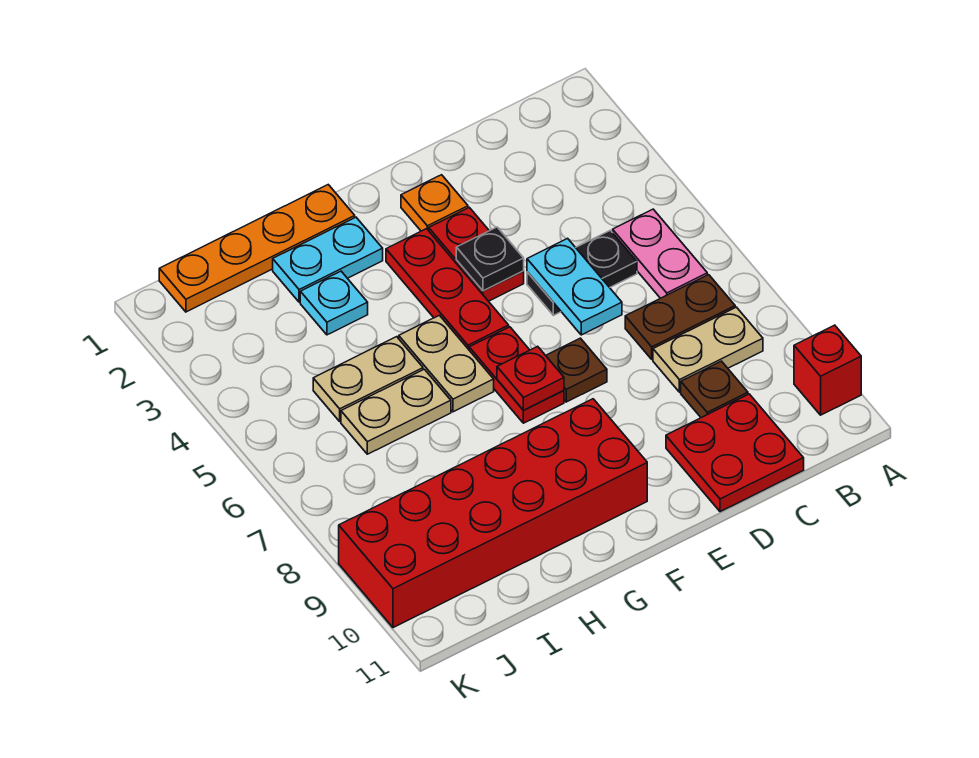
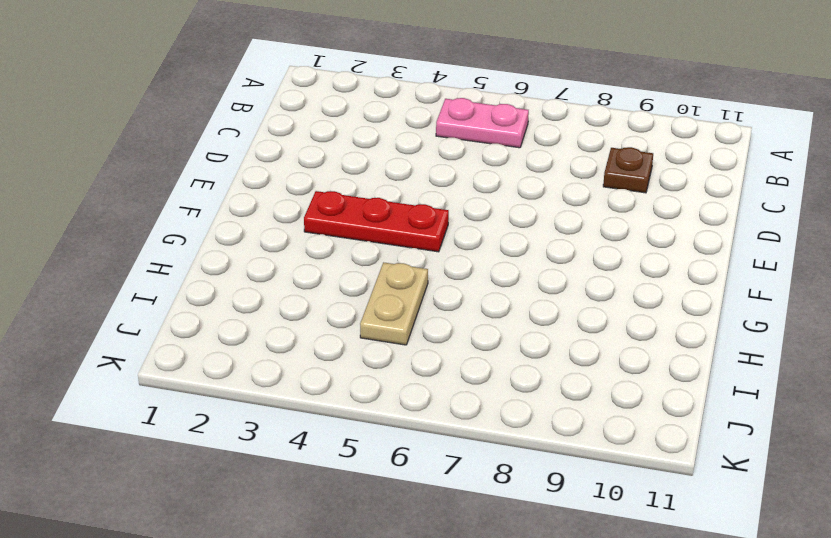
none -> red brick A10 level 1
none -> brown plate B7:C7 level 1
none -> tan plate B8:C8 level 1

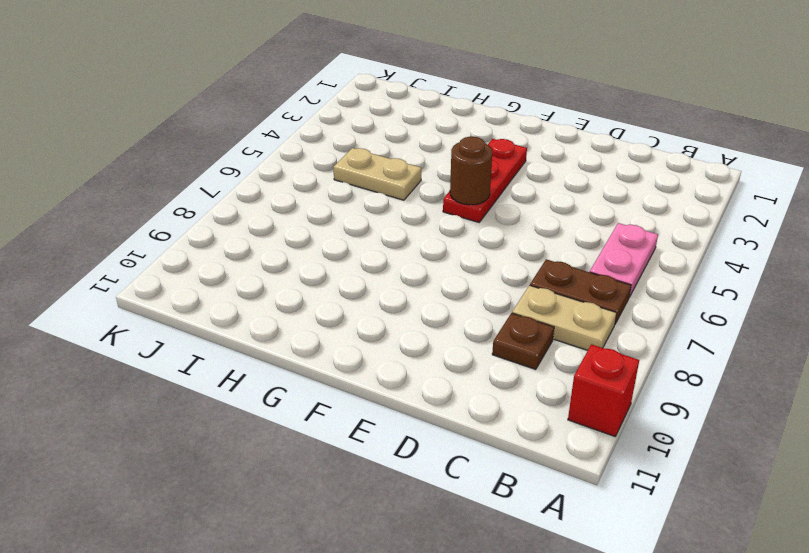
brown round brick F5 level 2 -> none
none -> black plate C5:D5 level 1
none -> red plate C10:D11 level 1
none -> orange plate E2 level 1

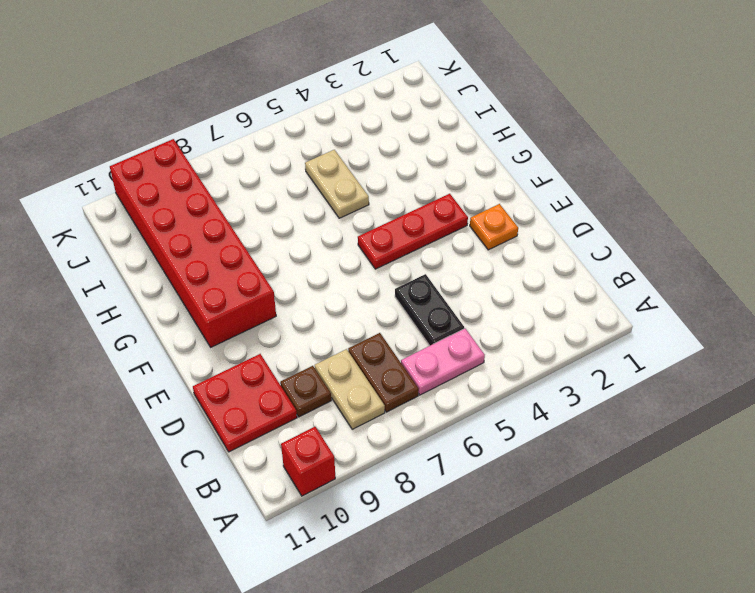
none -> red plate E3:E4 level 1
none -> brown plate E7 level 1
none -> red plate F6:F7 level 1

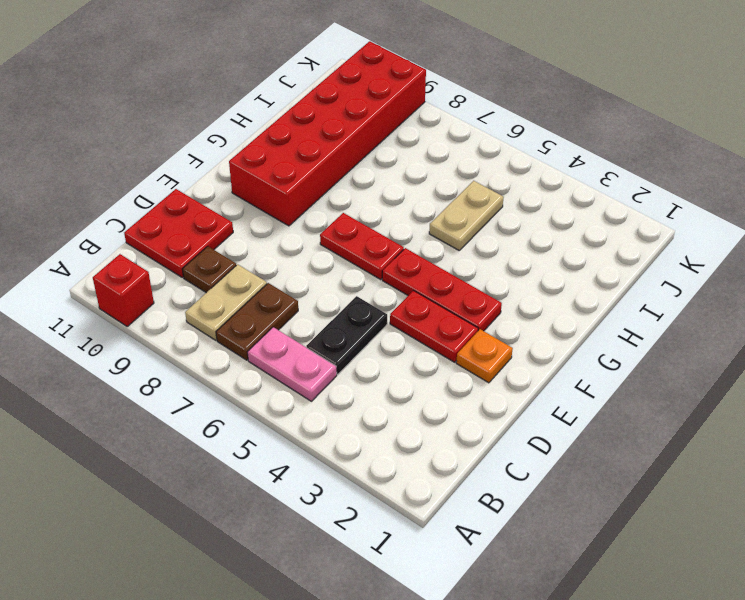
none -> brown plate E7 level 1
none -> orange plate G1:J1 level 1
none -> cyan plate G2:H2 level 1

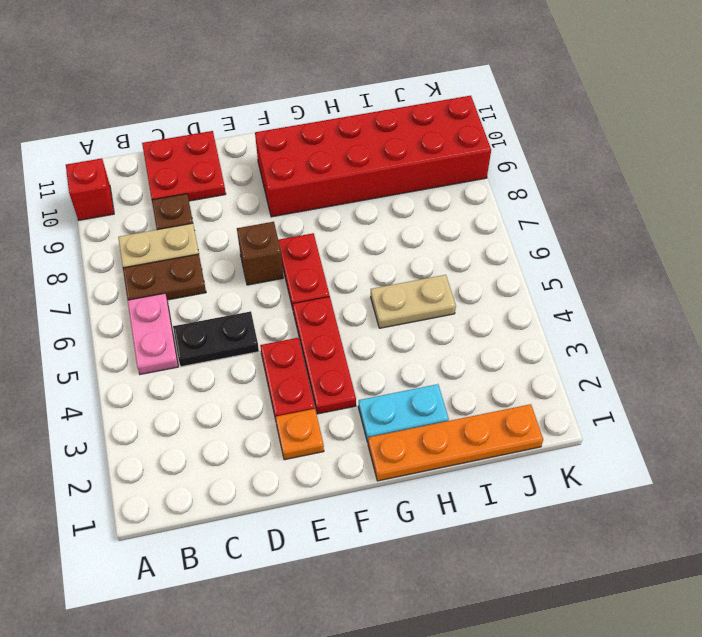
brown brick E7 level 1 -> brown plate E7 level 1
none -> tan plate G5:G6 level 1
none -> cyan plate H3 level 1
none -> tan plate H6:I6 level 1

